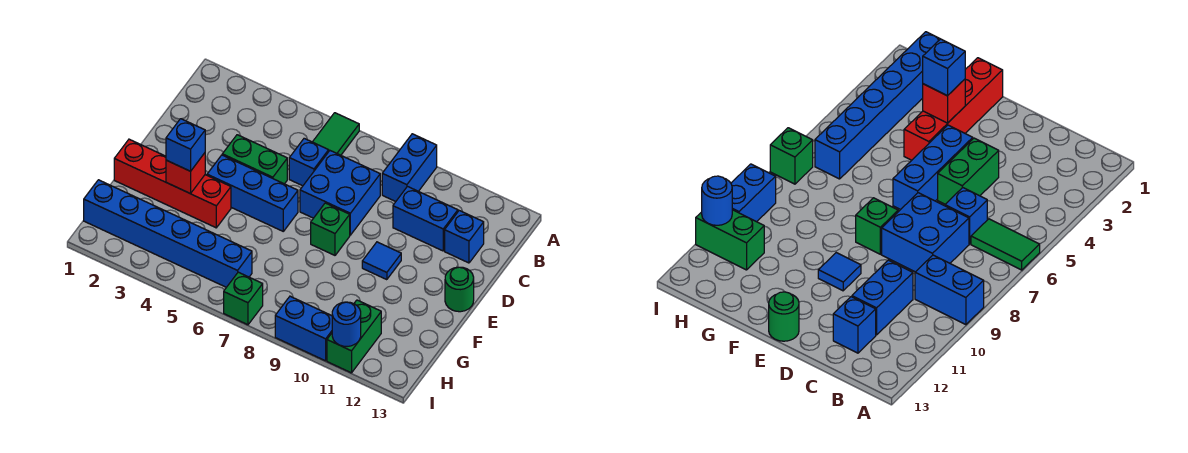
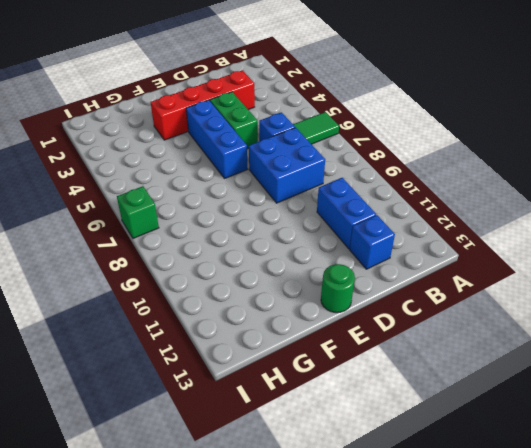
red brick C3:F3 level 1 -> red brick F1:F4 level 1
none -> blue brick A9:B9 level 1
none -> green brick E8 level 1
none -> blue tile E10 level 1

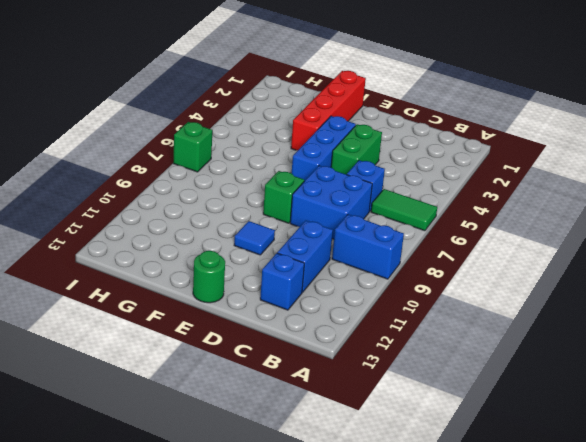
none -> blue brick H1:H6 level 1
none -> green brick H11:I11 level 1
none -> blue brick I9:I10 level 1

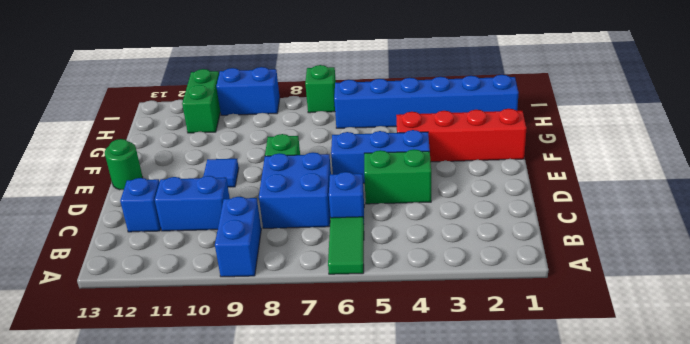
none -> red brick F3 level 2
none -> blue round brick I11 level 2
none -> blue brick F3 level 3

